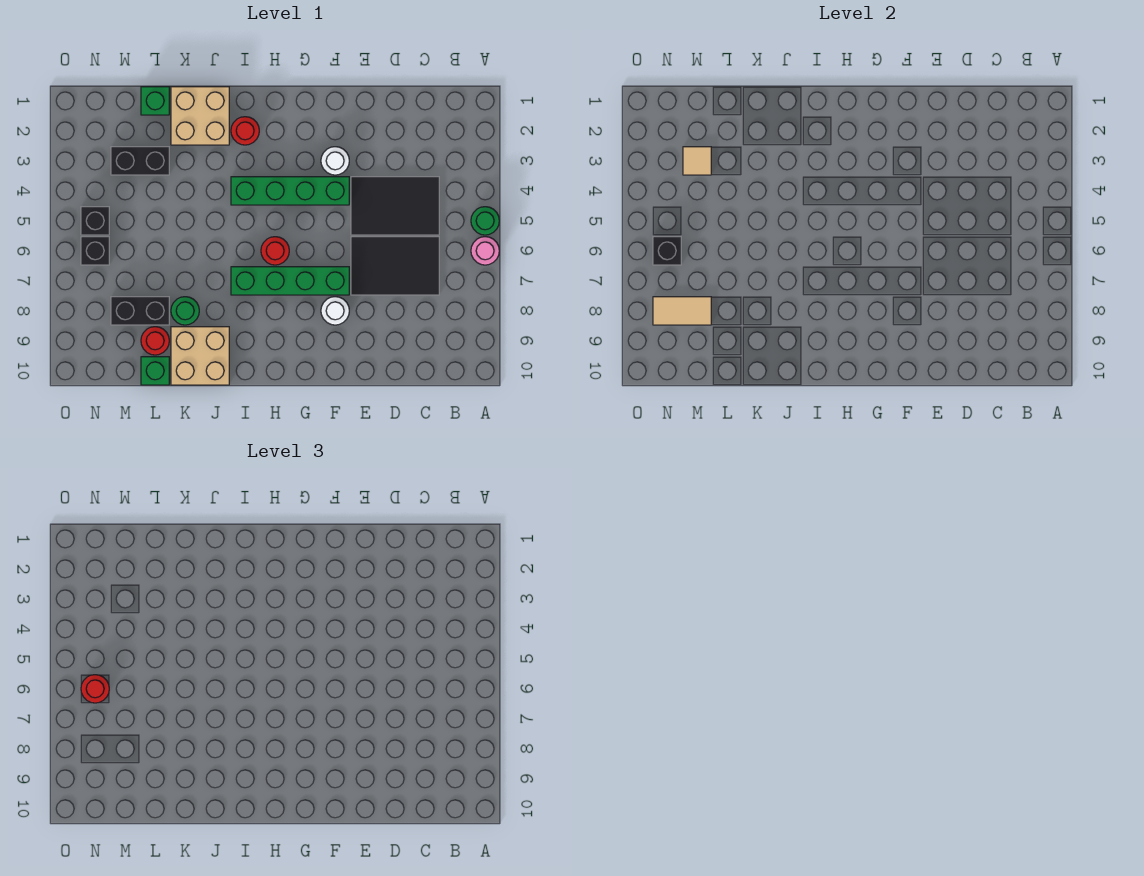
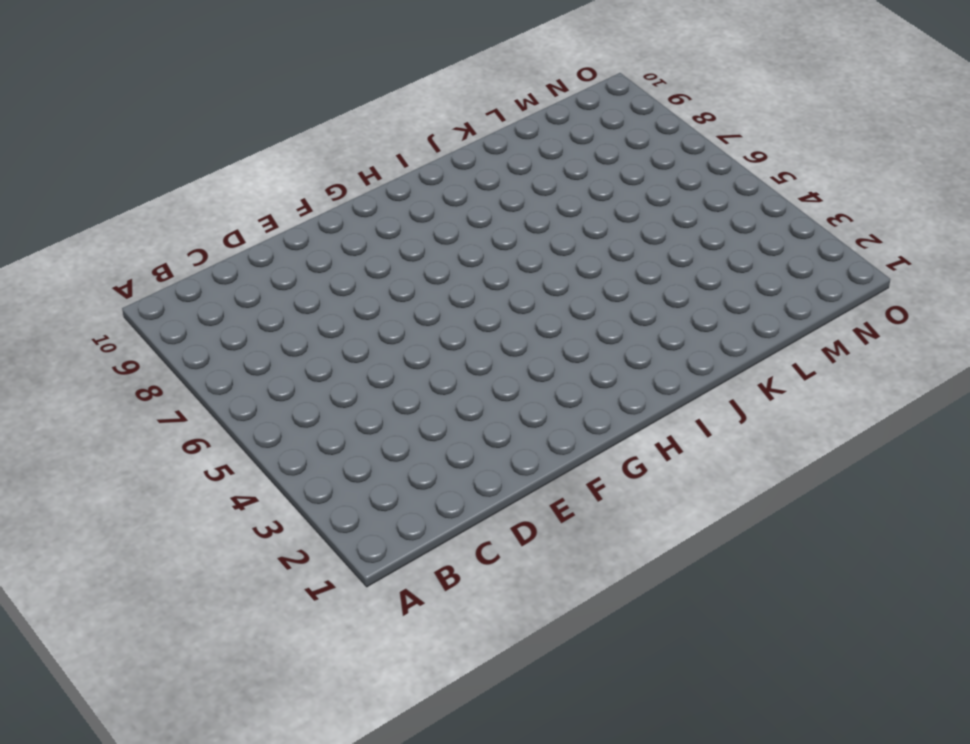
none -> green round brick A5 level 1
none -> pink round brick A6 level 1
none -> black tile C4:E5 level 1

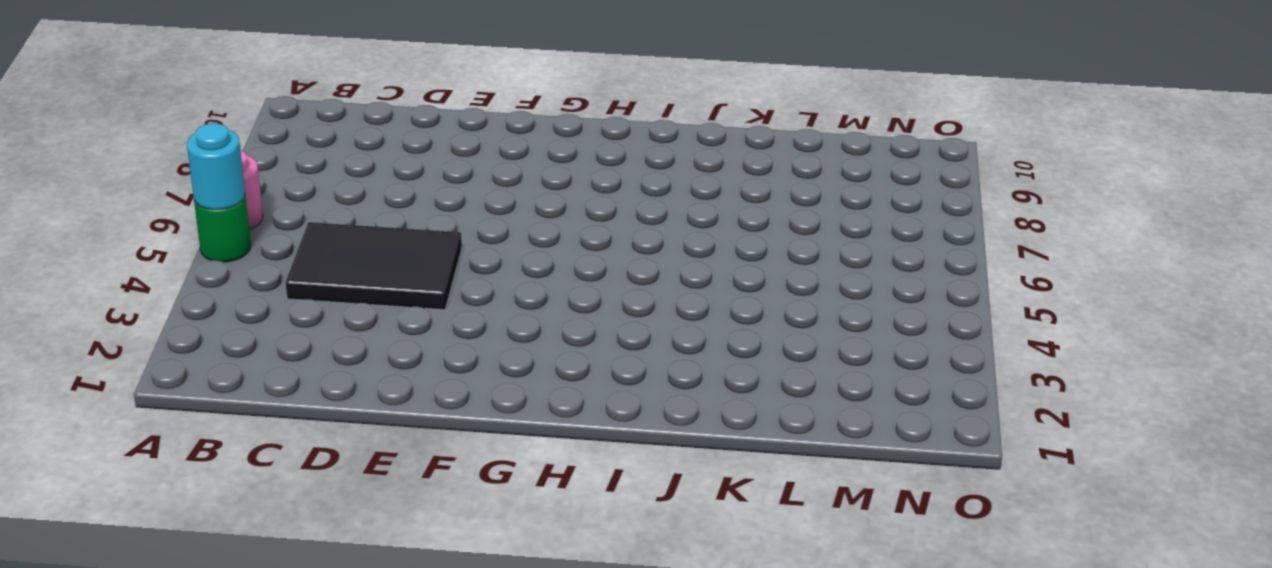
cyan round brick A5 level 2 -> none
none -> black tile C6:E7 level 1
none -> white round brick F3 level 1
none -> green brick F4:I4 level 1

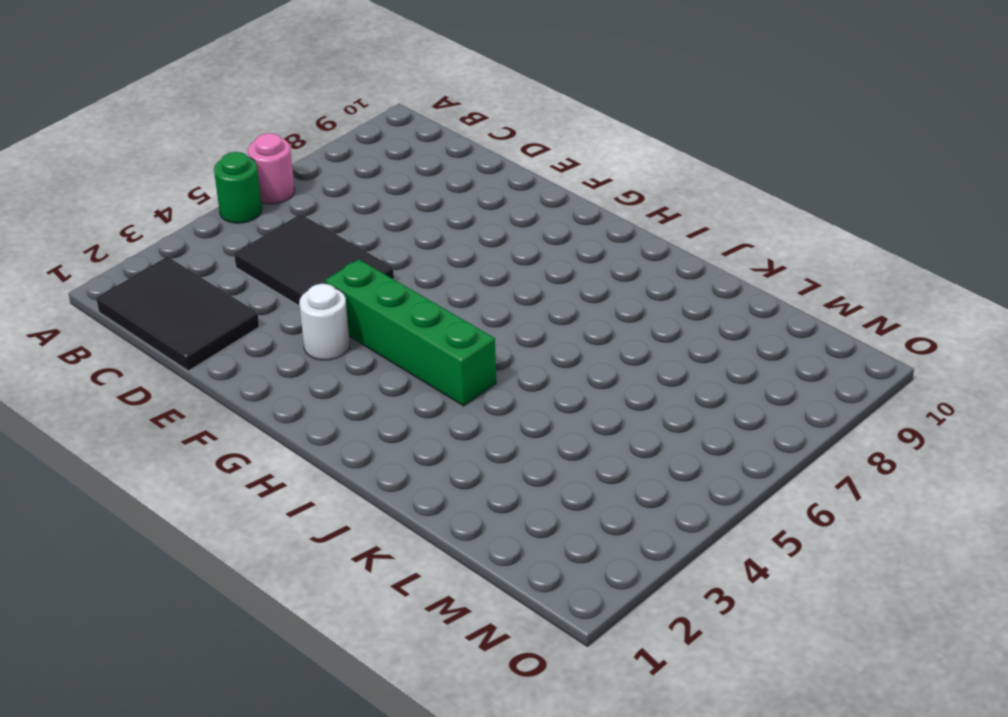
black tile B1:D2 level 1 -> black tile C6:E7 level 1
none -> green brick F7:I7 level 1
none -> white round brick F8 level 1
none -> red round brick H6 level 1

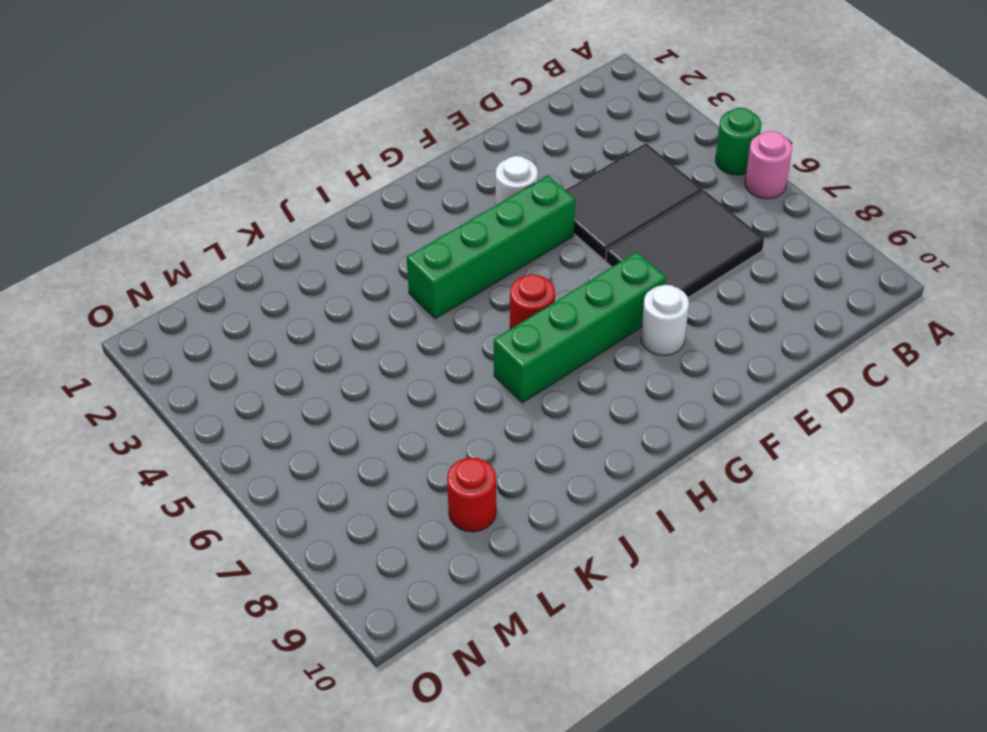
none -> red round brick I2 level 1
none -> tan brick J1:K2 level 1
none -> tan brick J9:K10 level 1

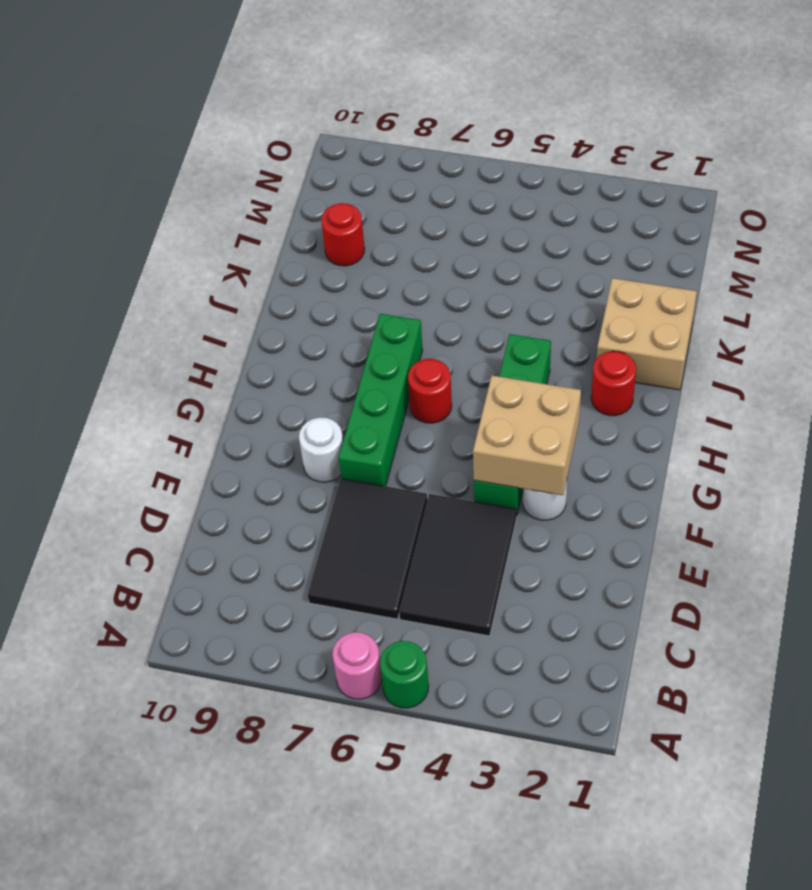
tan brick F3:G4 level 2 -> tan brick J9:K10 level 1
none -> green round brick K8 level 1
none -> green brick L1 level 1
none -> black brick L3:M3 level 1

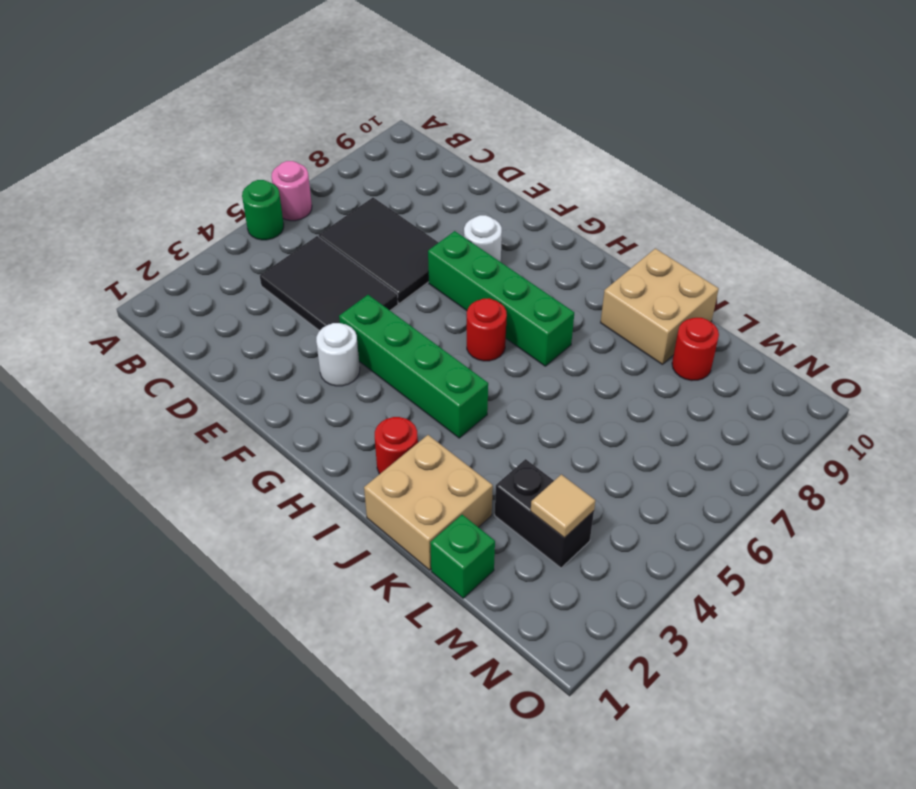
none -> green round brick K8 level 1
none -> black brick L8:M8 level 1
none -> green brick L10 level 1

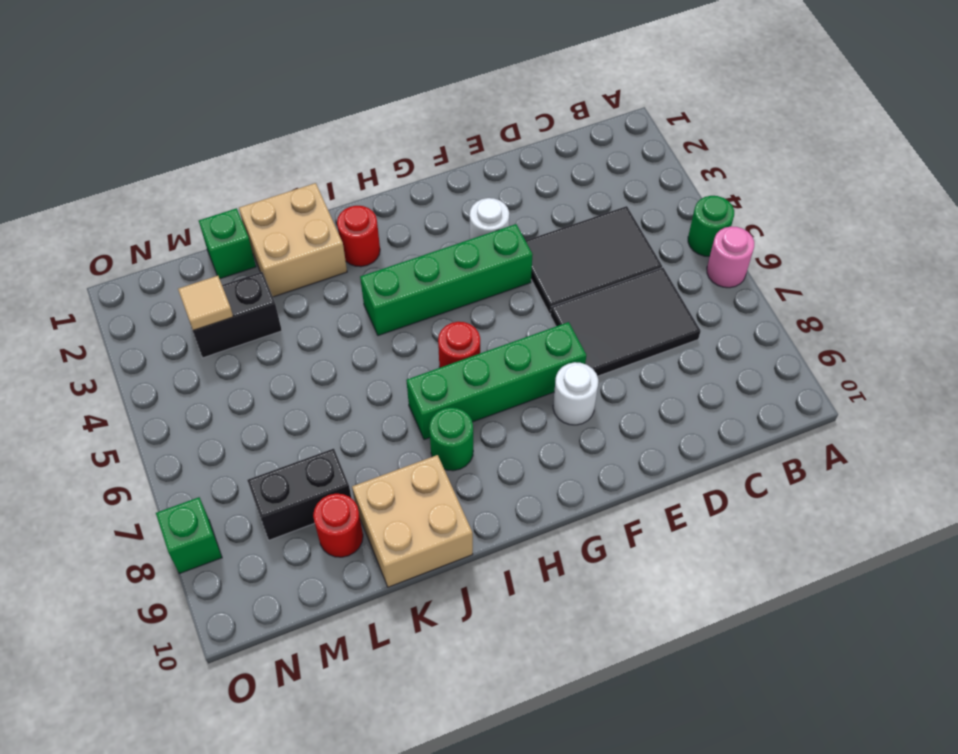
green round brick I8 level 1 -> green round brick K8 level 1
green brick O8 level 1 -> green brick L10 level 1
none -> black brick N5 level 1
none -> black brick N6 level 1
none -> tan tile M8:N8 level 2

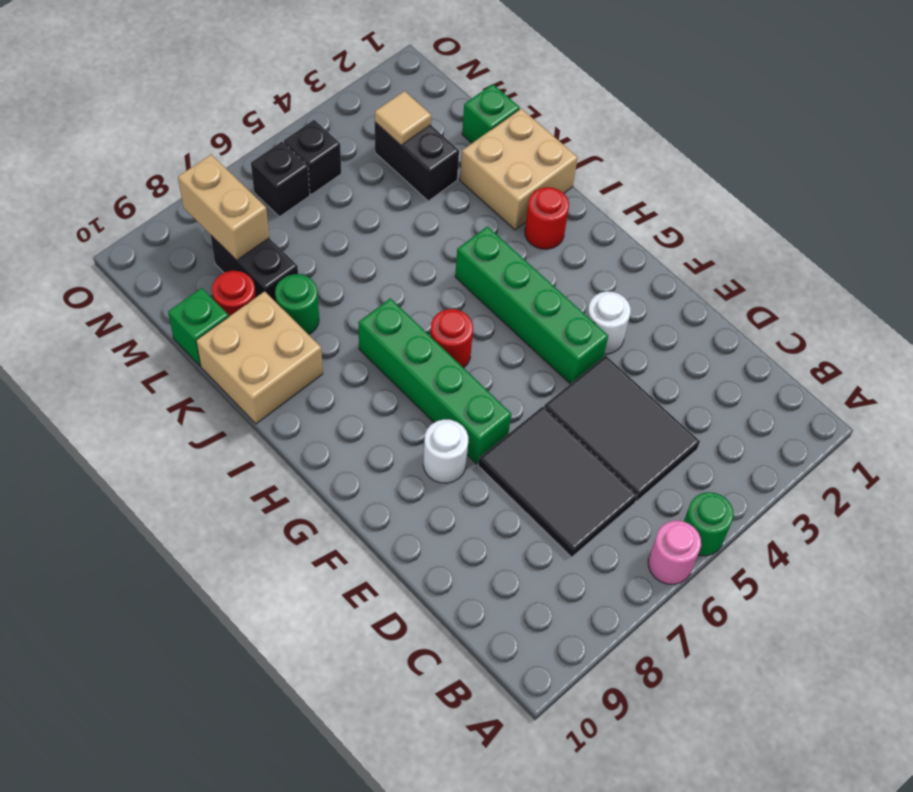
tan brick M8:N8 level 2 -> tan tile M8:N8 level 2
none -> black brick N6 level 2
none -> red round brick N6 level 3

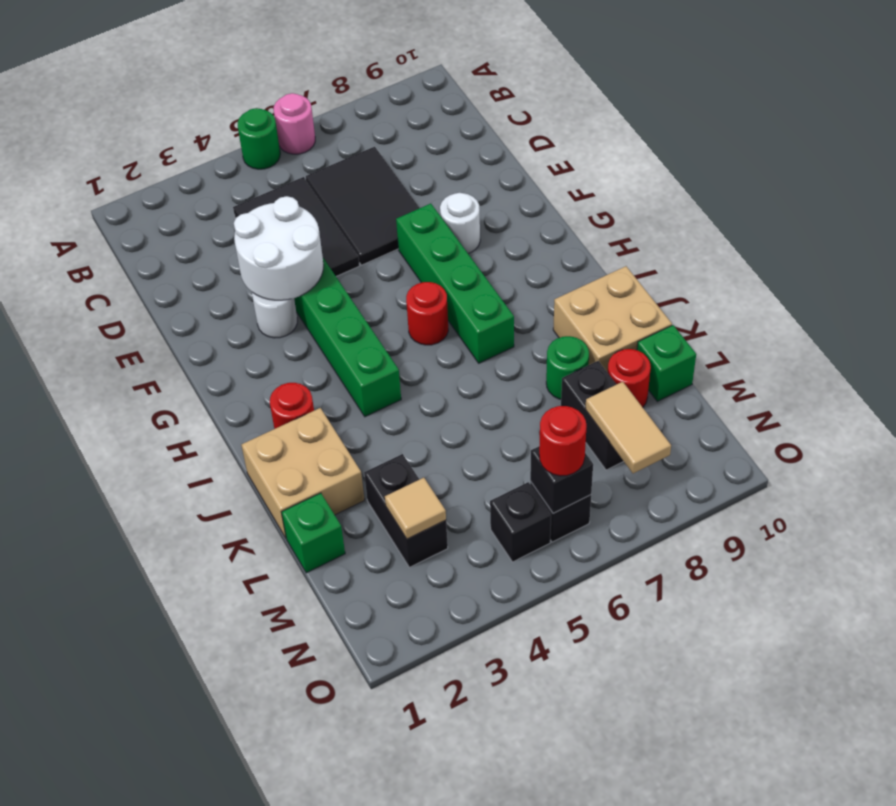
white round brick E3:F4 level 2 -> none

